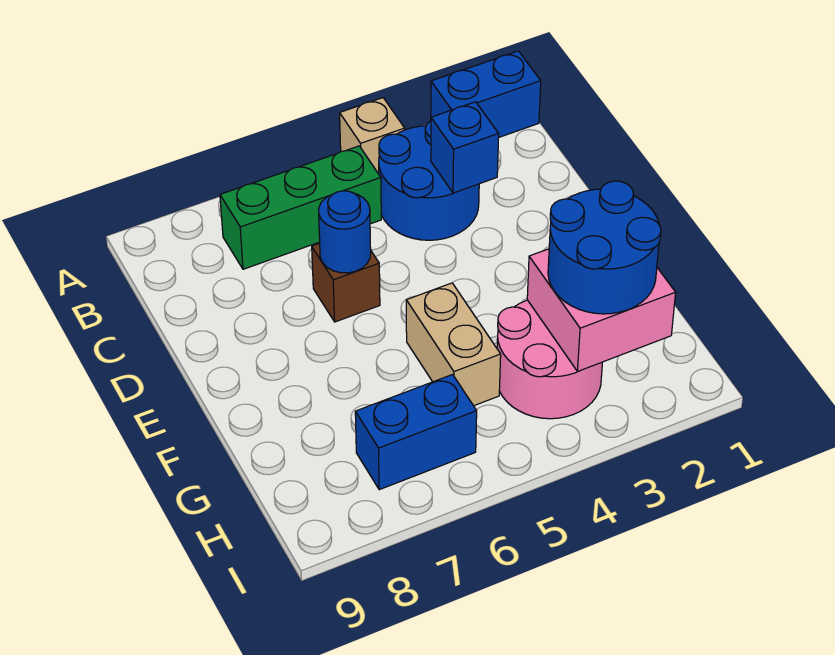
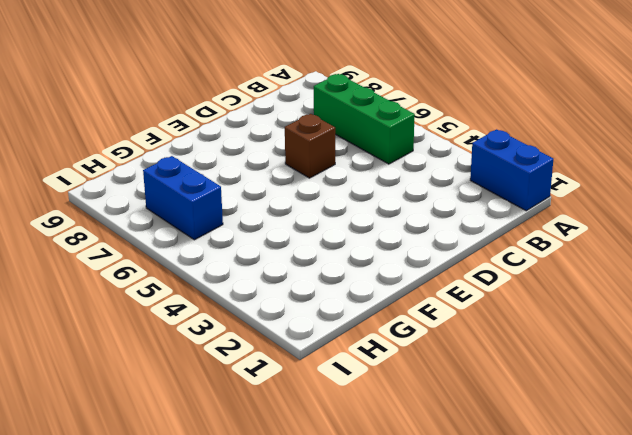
none -> tan brick A4 level 1
none -> blue round brick B3:C4 level 1
none -> tan brick F5:G5 level 1

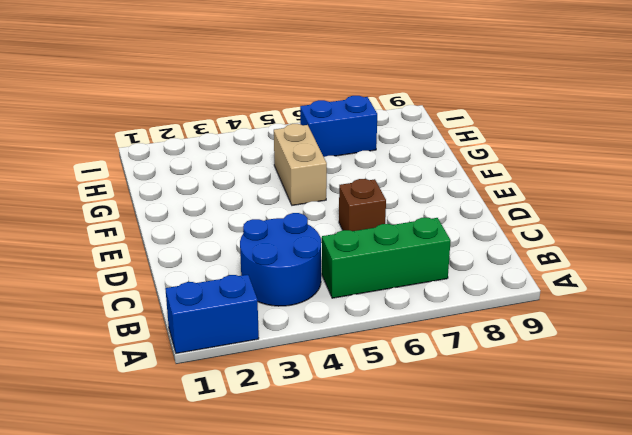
none -> tan brick A4 level 1
none -> pink round brick G3:H4 level 1
none -> blue brick C3 level 2

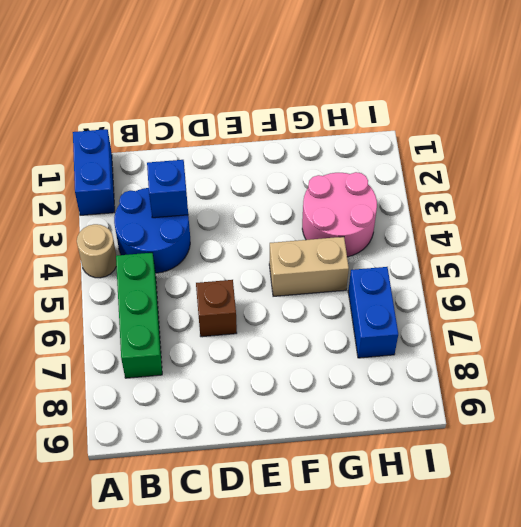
tan round brick A4 level 1 -> tan brick A4 level 1
none -> blue round brick D6 level 2
none -> pink brick G2:H3 level 2
none -> blue round brick G2:H3 level 3

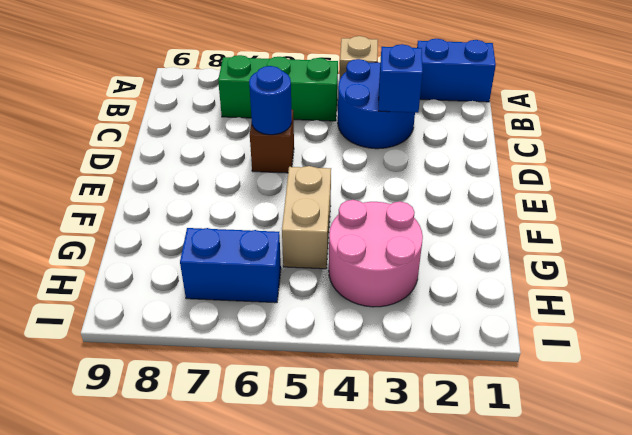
none -> pink brick G2:H3 level 2
none -> blue round brick G2:H3 level 3

